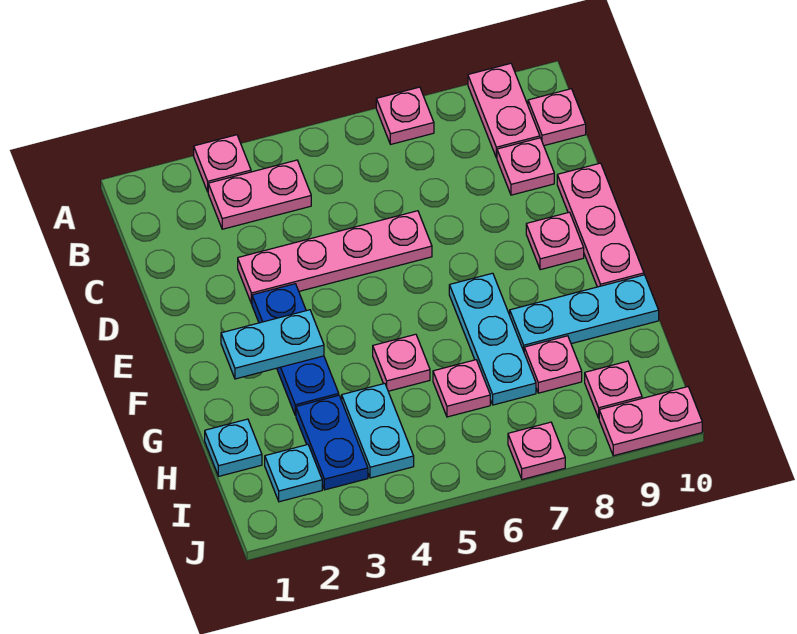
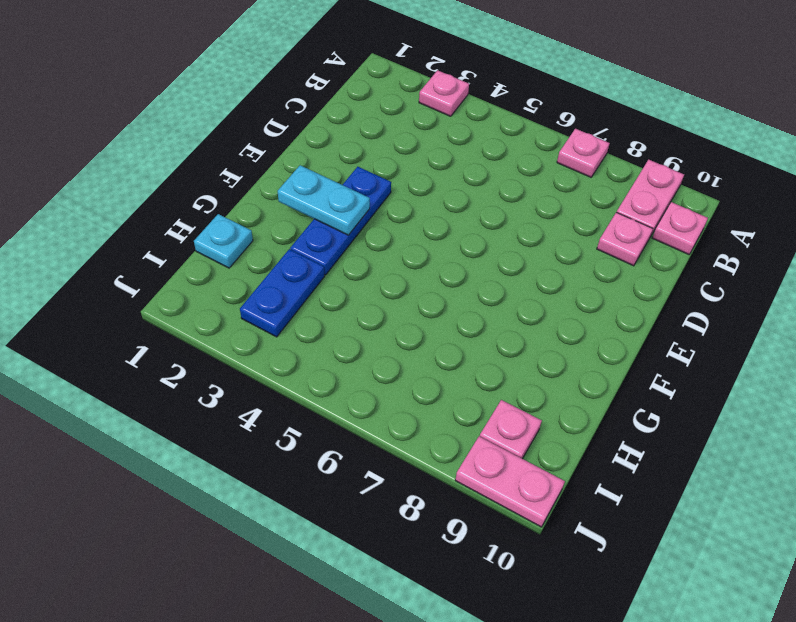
none -> pink plate B3:B4 level 1
none -> pink plate D3:D6 level 1
none -> pink plate D10:F10 level 1

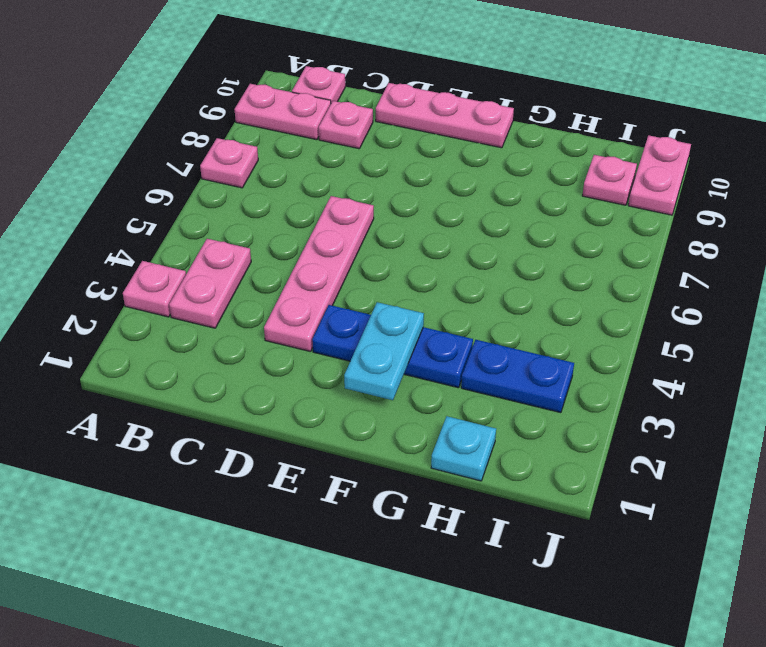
none -> pink plate E9 level 1
none -> cyan plate F7:H7 level 1
none -> pink plate G5 level 1

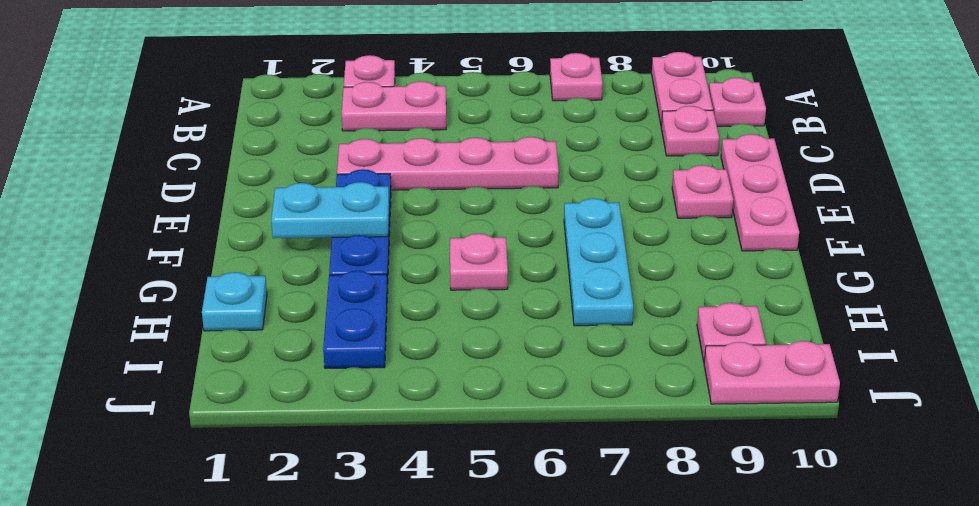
none -> cyan plate G8:G10 level 1
none -> cyan plate H4:I4 level 1
none -> pink plate H6 level 1

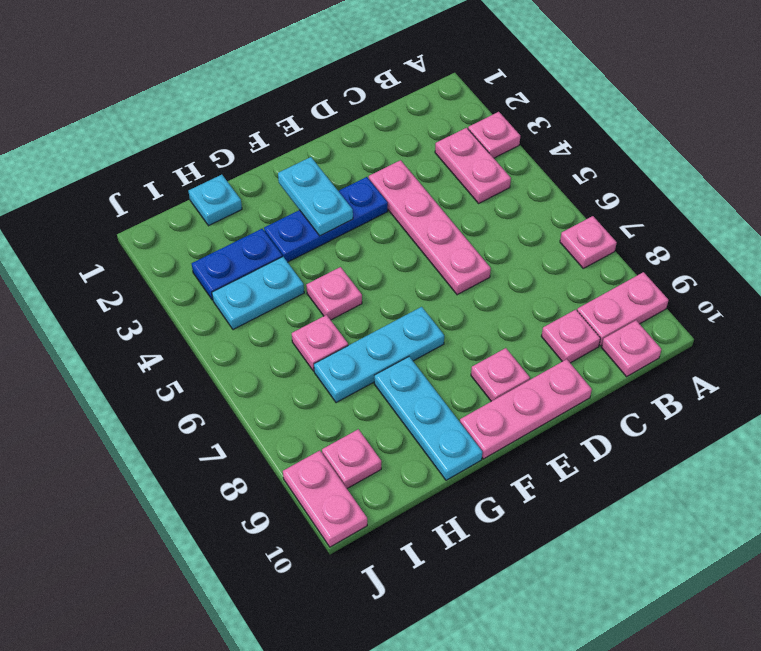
none -> pink plate H8 level 1
none -> cyan plate I2 level 1
none -> pink plate J7 level 1

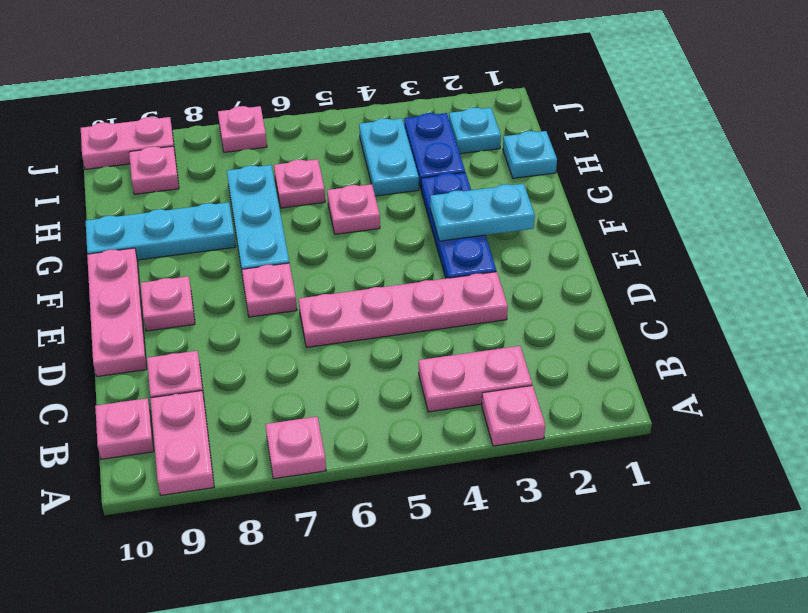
pink plate E7 level 1 -> pink plate H8 level 1

